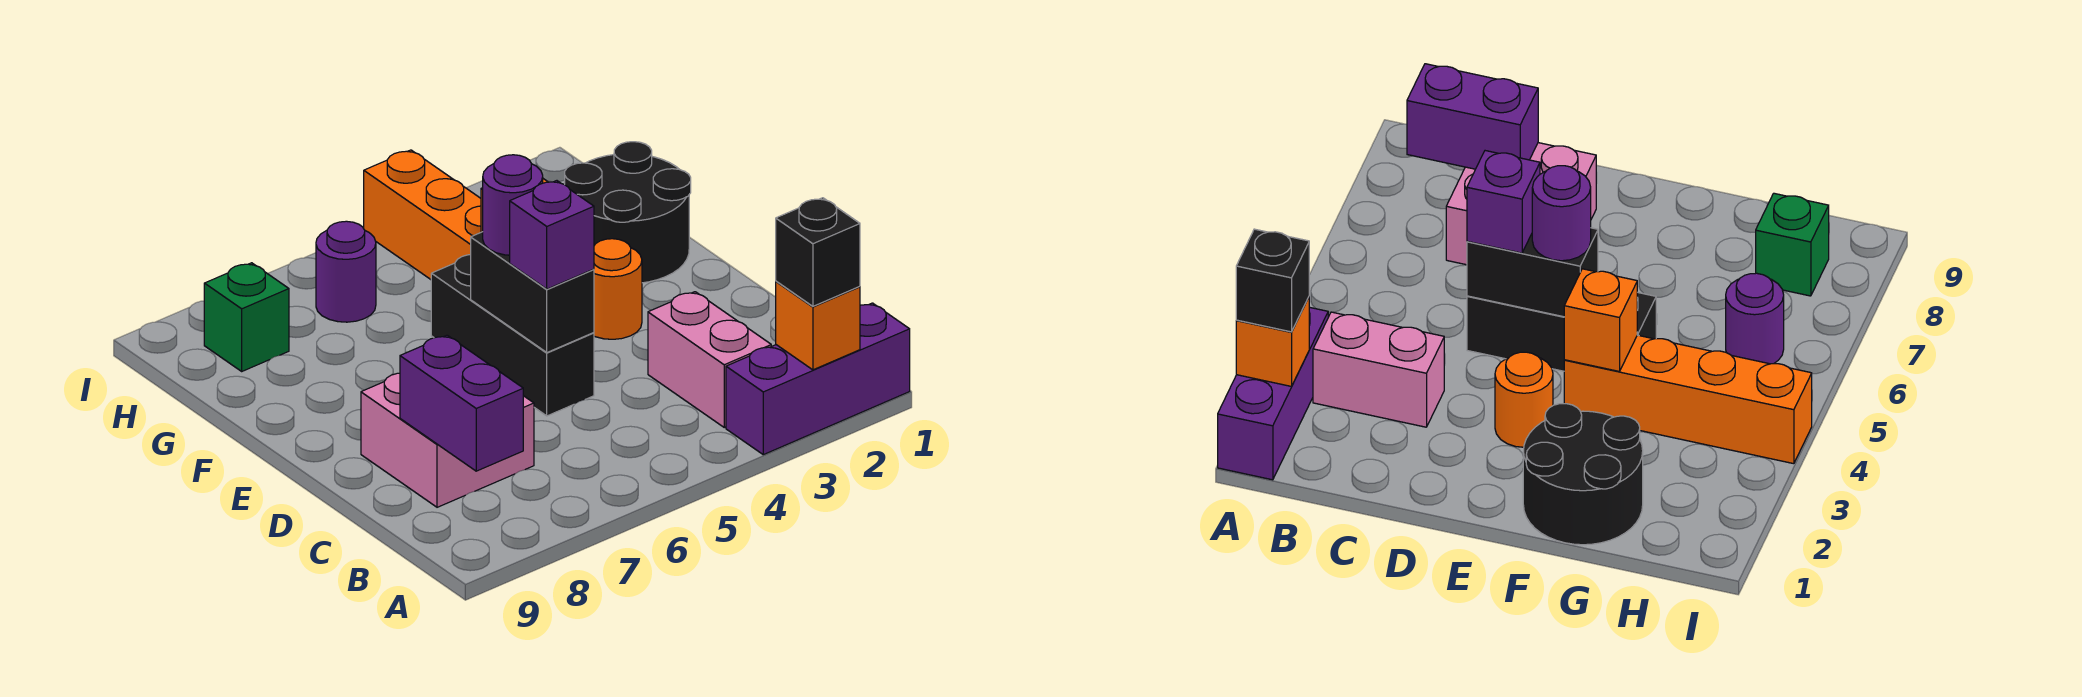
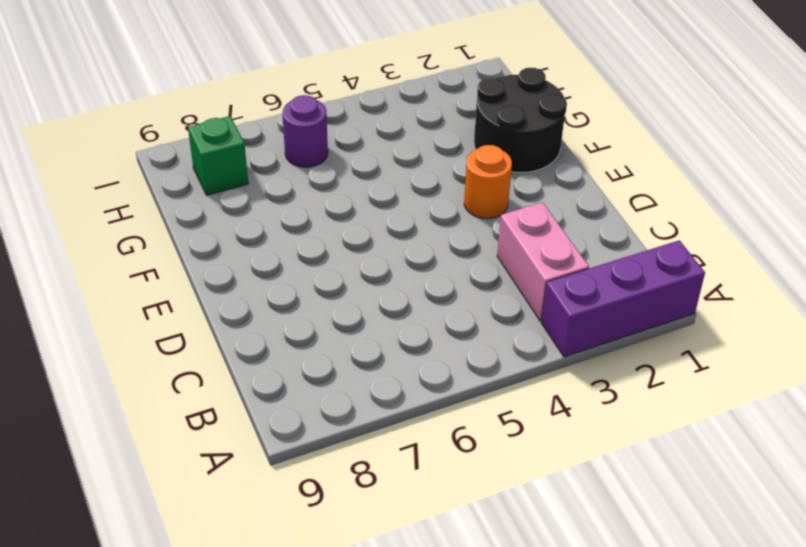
none -> pink brick C7:D8 level 1
none -> black brick D5:F5 level 1
none -> orange brick F4:I4 level 1

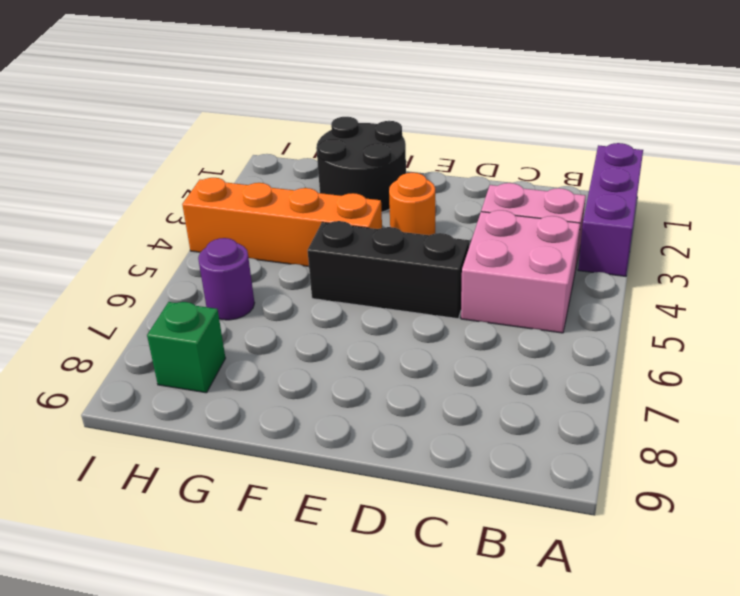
pink brick B4:C5 level 1 -> pink brick C7:D8 level 1
none -> orange brick A2 level 2
none -> purple brick B8:C8 level 2
none -> black brick D5:E5 level 2

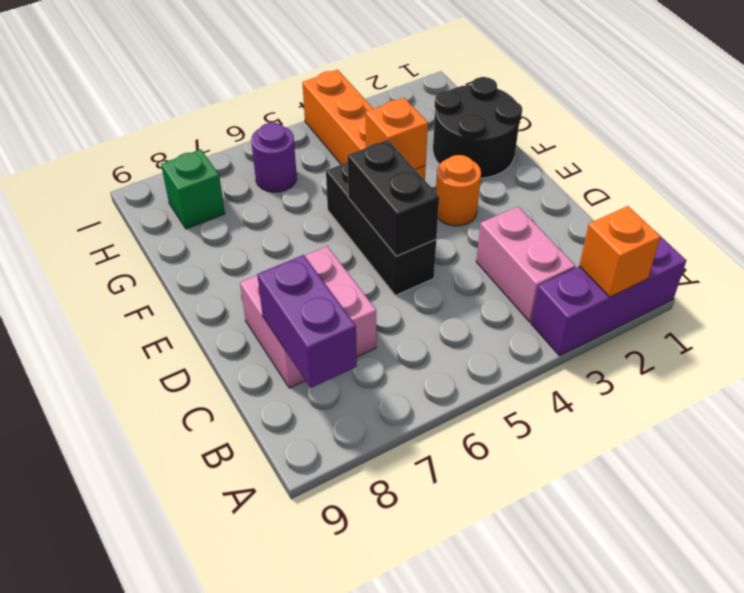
none -> black brick A2 level 3
none -> purple brick D5 level 3
none -> purple round brick E5 level 3

